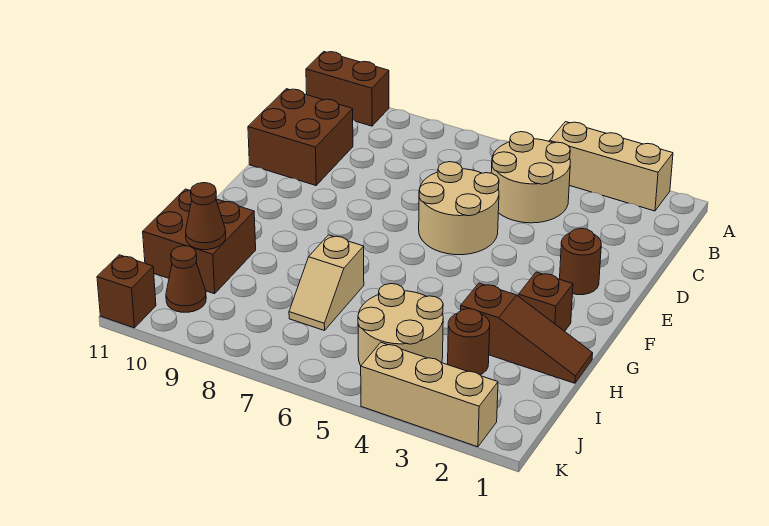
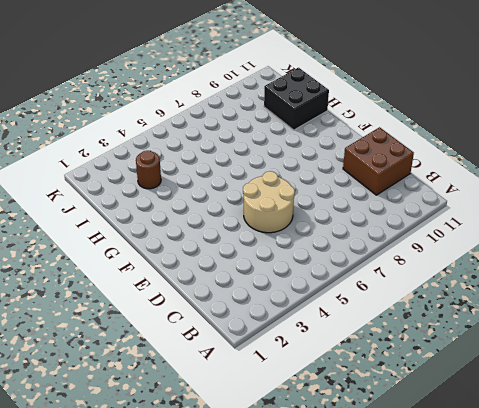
black brick H10:I11 level 1 -> brown brick H10:I11 level 1
none -> tan brick A2:A4 level 1
none -> brown brick A10:A11 level 1
none -> tan round brick B4:C5 level 1

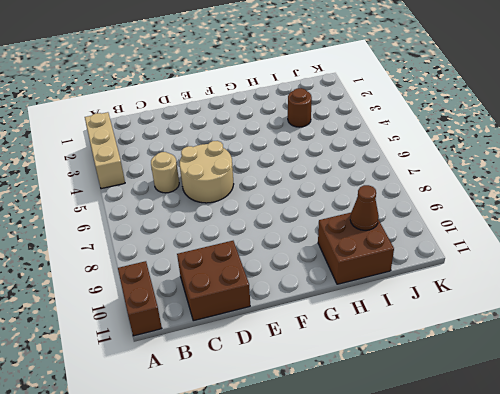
tan round brick C5 level 1 -> tan round brick B4:C5 level 1
none -> brown round brick E2 level 1
none -> brown brick G2 level 1
none -> brown slope H1:H3 level 1 top 3

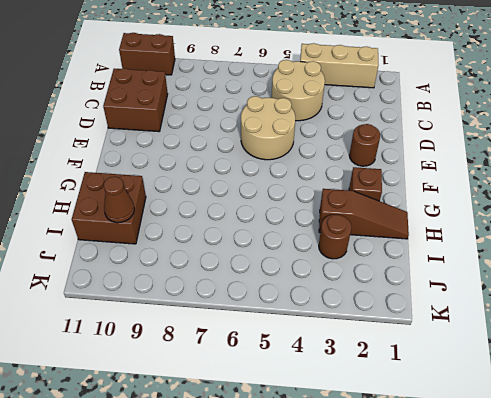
none -> tan slope H7:I7 level 1 top H
none -> tan round brick I4:J5 level 1
none -> brown cone J10 level 1

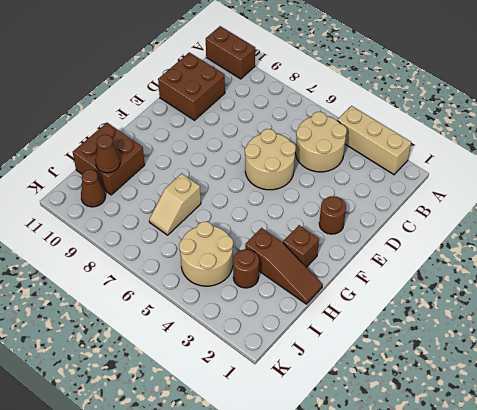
none -> tan brick K2:K4 level 1
none -> brown brick K11 level 1

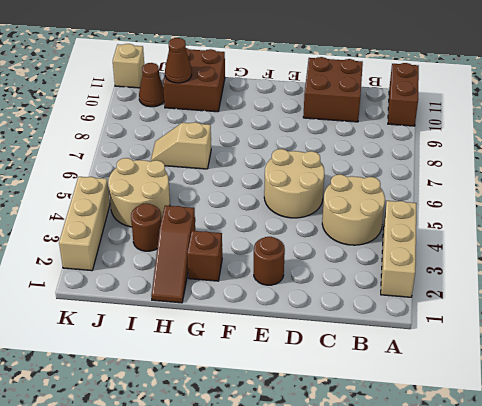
tan brick K11 level 1 -> brown brick K11 level 1

